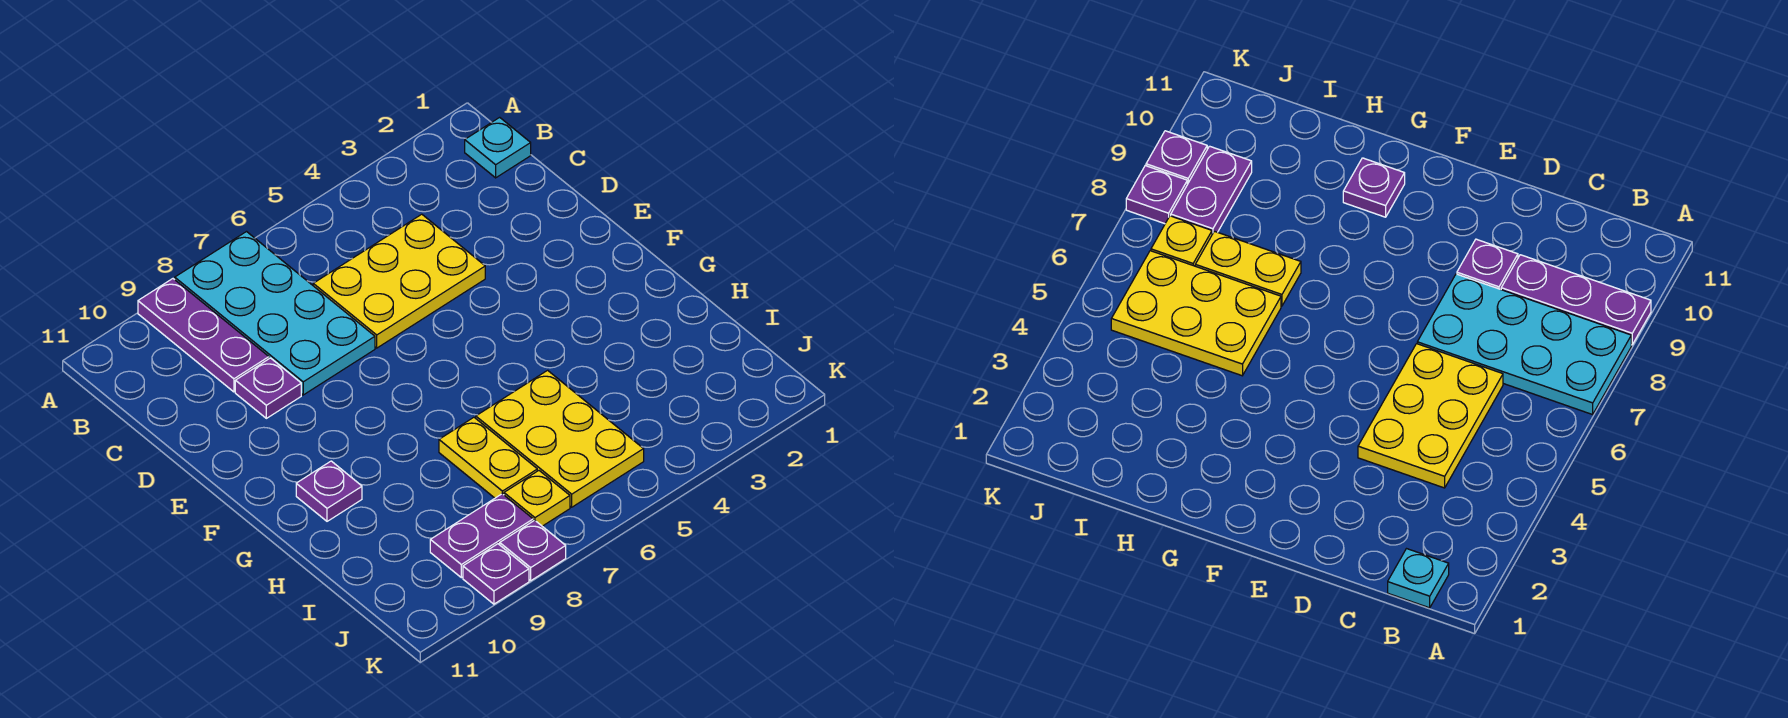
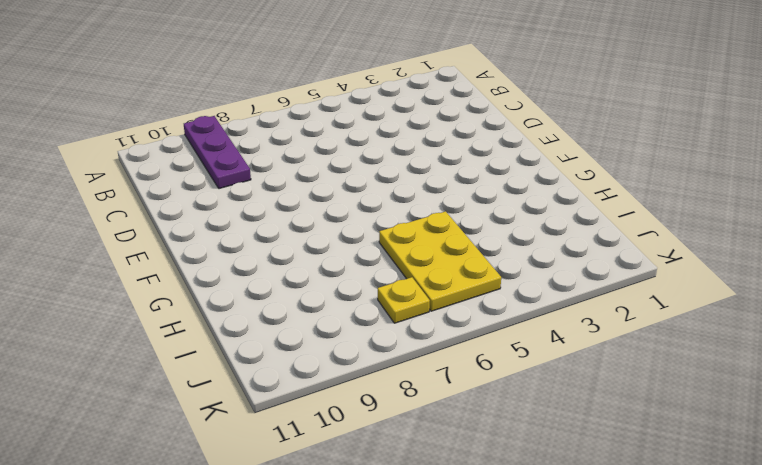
none -> cyan plate A7:D8 level 1
none -> cyan plate B1 level 1
none -> yellow plate C4:D6 level 1

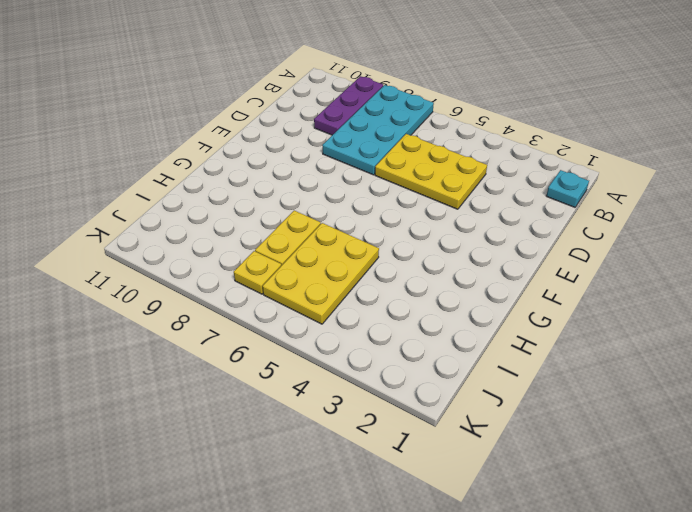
none -> purple plate D9 level 1
none -> purple plate G10 level 1
none -> purple plate J8:J9 level 1

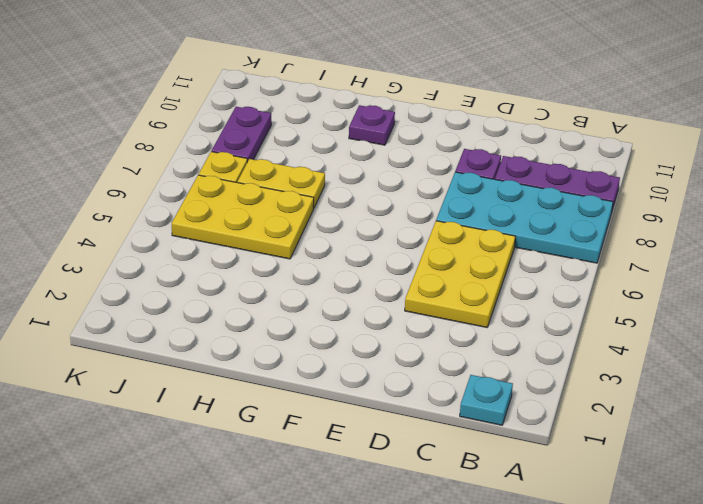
none -> purple plate K8 level 1
none -> purple plate K9 level 1

